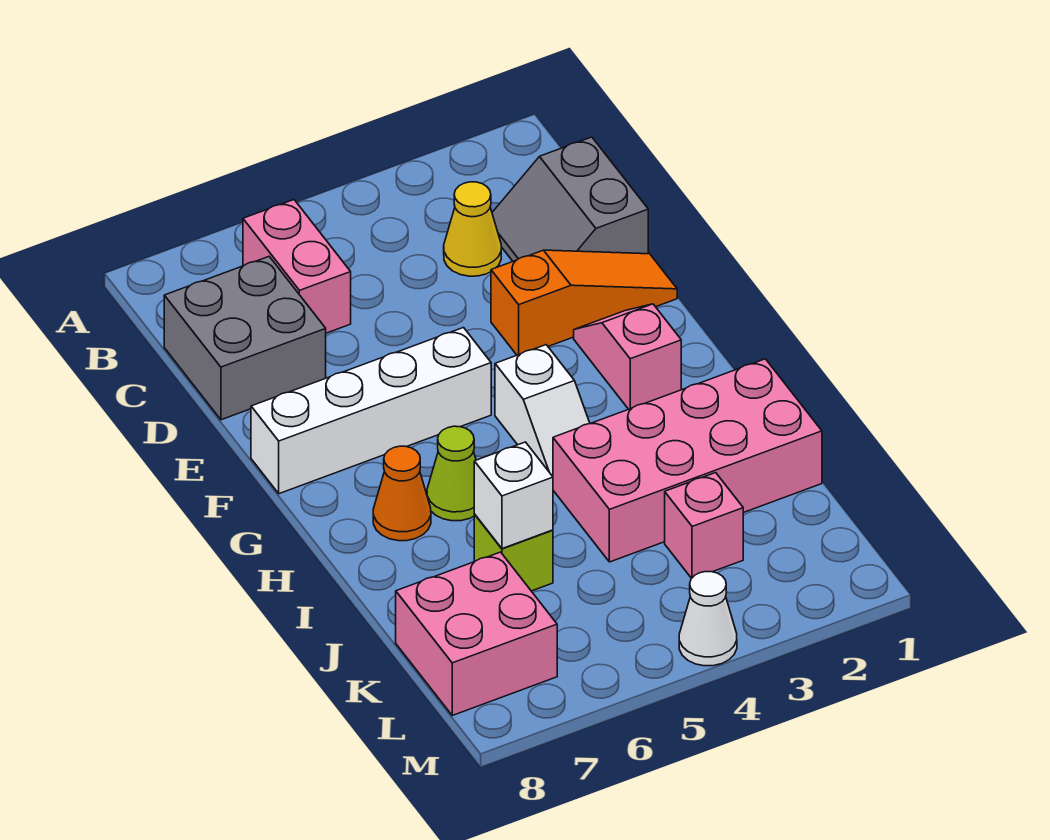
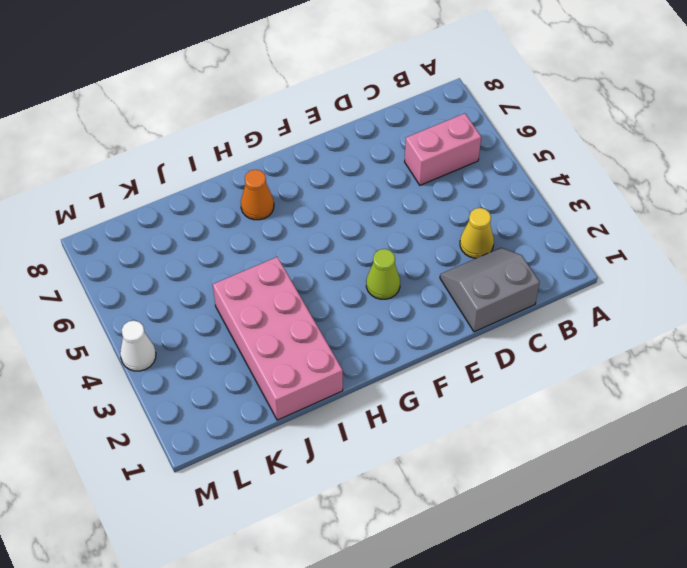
lime cone F3 level 1 -> lime cone H6 level 1
none -> grey brick C7:D8 level 1
none -> orange slope E1:E3 level 1 top 3
none -> pink slope F2:G2 level 1 top G

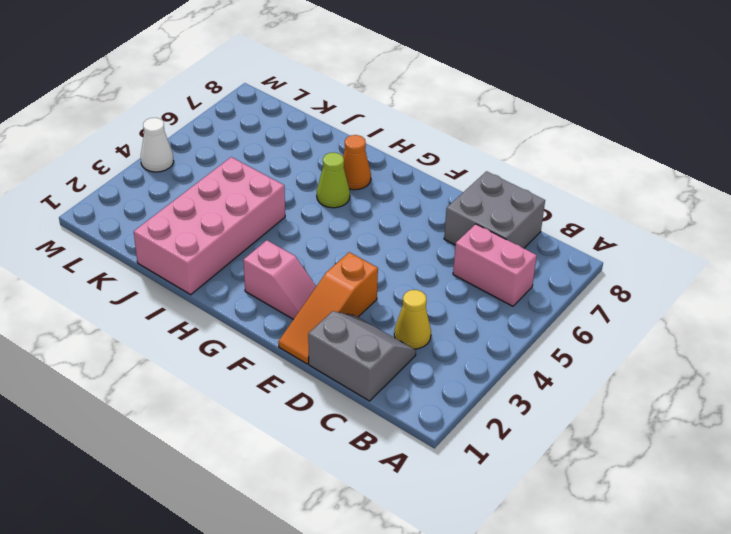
none -> white brick F5:F8 level 1
none -> white slope G4:H4 level 1 top G
none -> lime brick J6 level 1

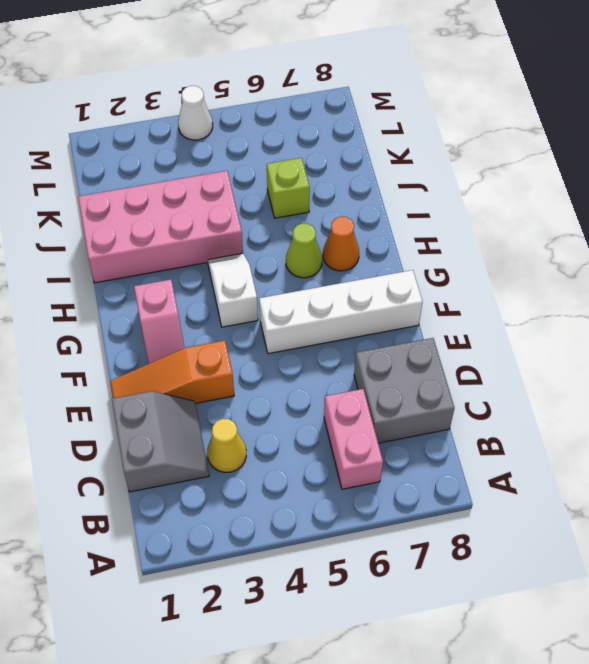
none -> pink brick K3 level 1
none -> pink brick K7:L8 level 1
none -> white brick J6 level 2

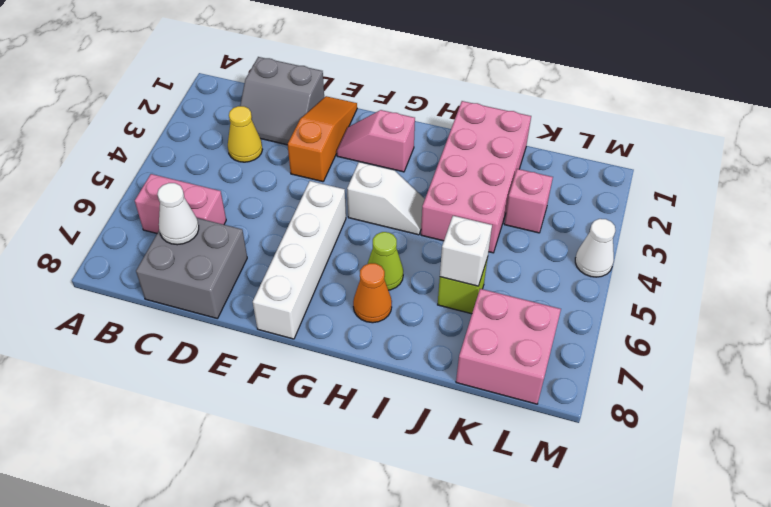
white cone C7 level 2 -> none

